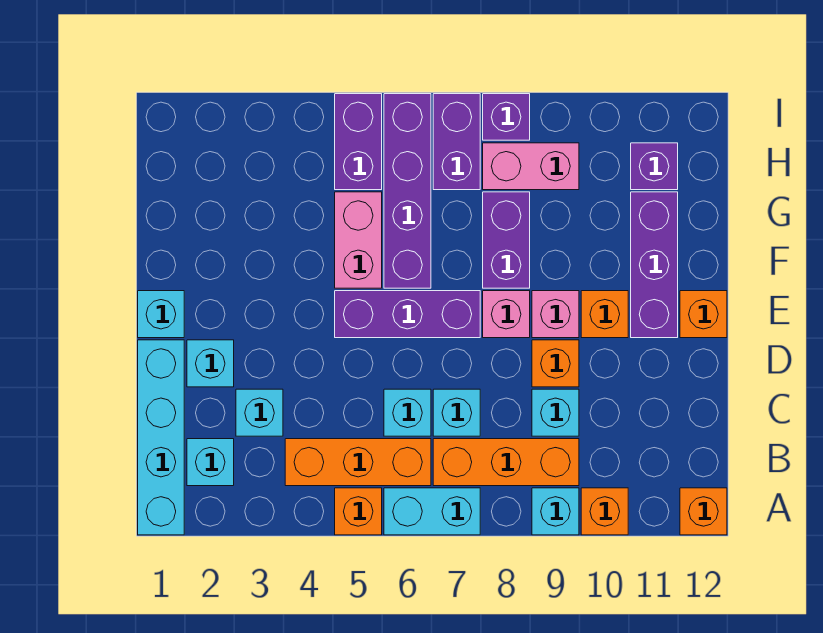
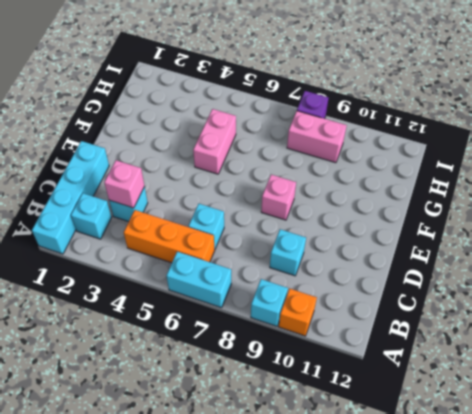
pink brick C3 level 2 -> pink brick E9 level 1
none -> orange brick A5 level 1
none -> orange brick A12 level 1
none -> orange brick B7:B9 level 1
none -> cyan brick C7 level 1

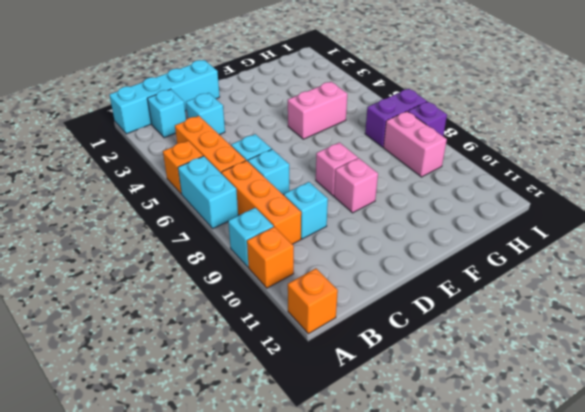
none -> cyan brick D2 level 1
none -> orange brick D9 level 1
none -> cyan brick E1 level 1
none -> purple brick E5:E7 level 1

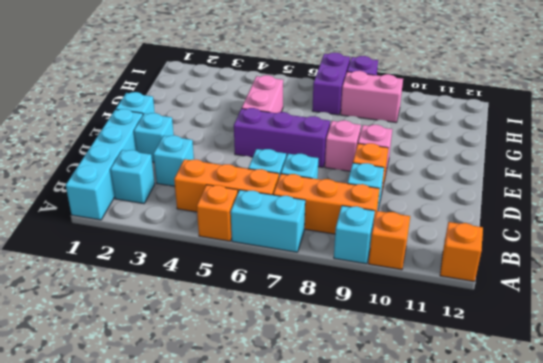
none -> orange brick E10 level 1
none -> purple brick E11:G11 level 1
none -> orange brick E12 level 1
none -> purple brick F6:I6 level 1

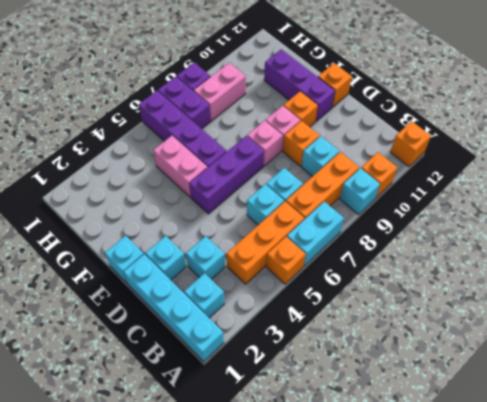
none -> purple brick F8:G8 level 1
none -> purple brick H5:I5 level 1
none -> purple brick H11 level 1

